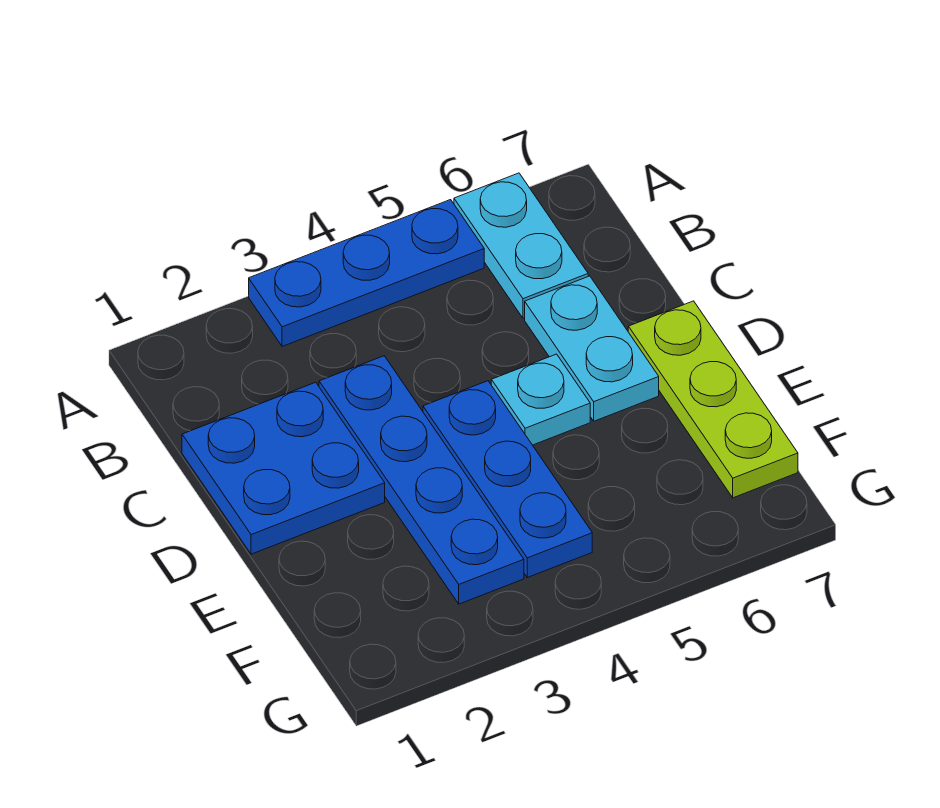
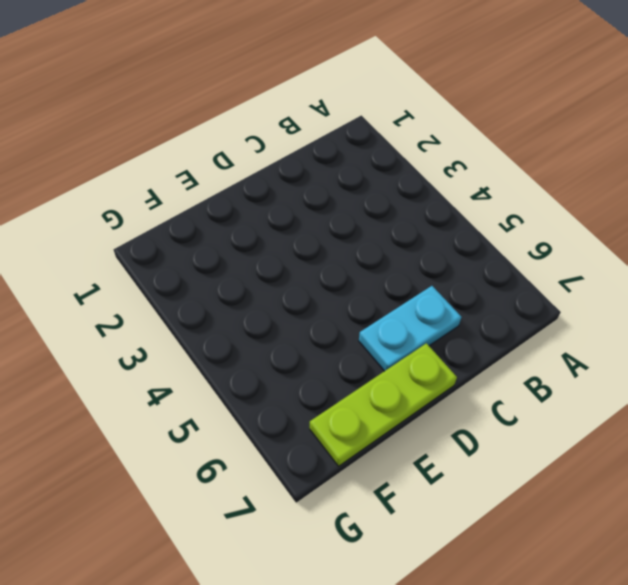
none -> blue plate A3:A5 level 1
none -> cyan plate A6:B6 level 1

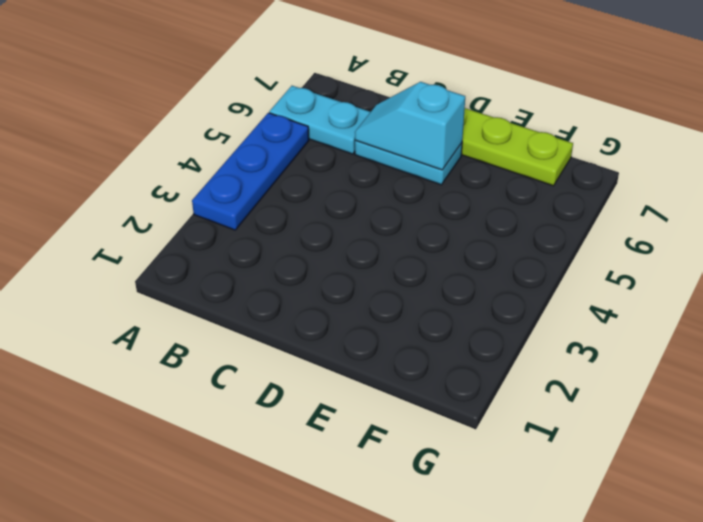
cyan slope C6:D6 level 2 top D -> none
none -> blue plate C1:D2 level 1
none -> blue plate C3:F3 level 1

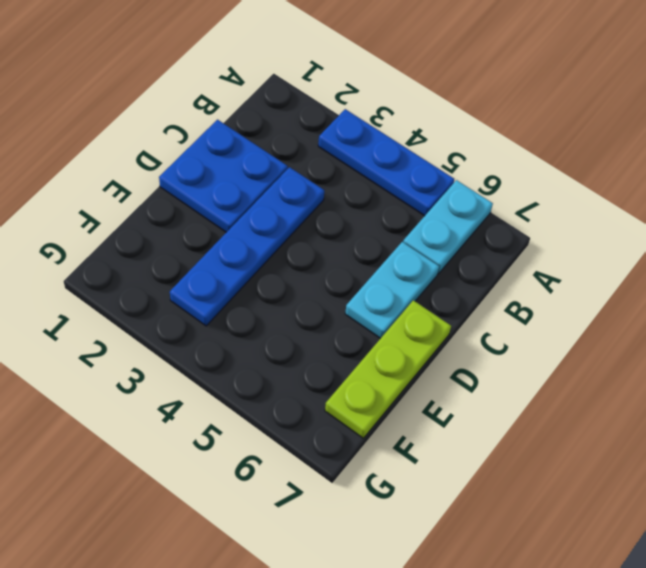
none -> blue plate D4:F4 level 1
none -> cyan plate D5 level 1

